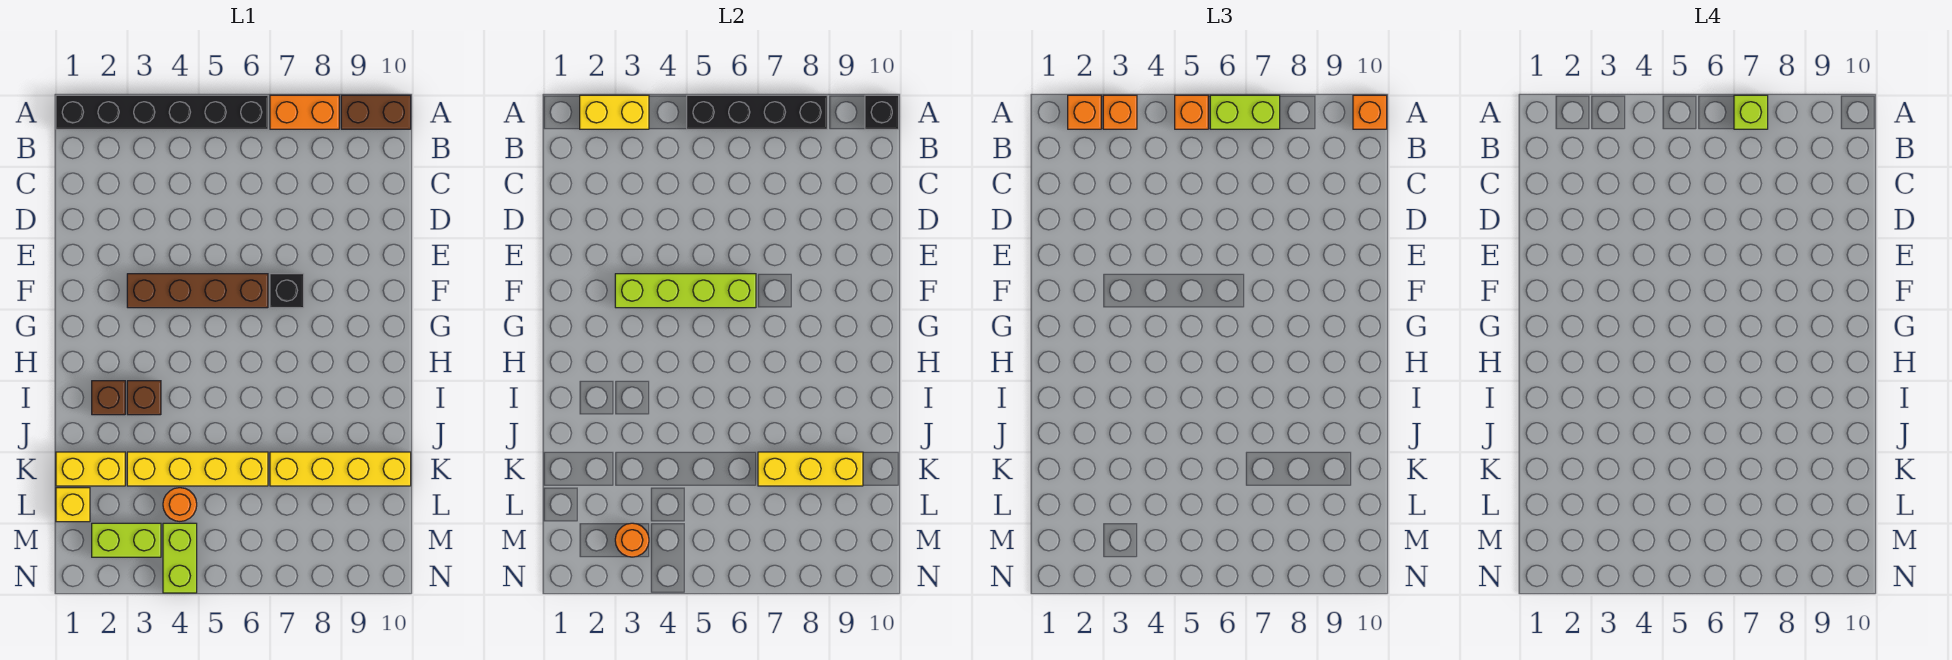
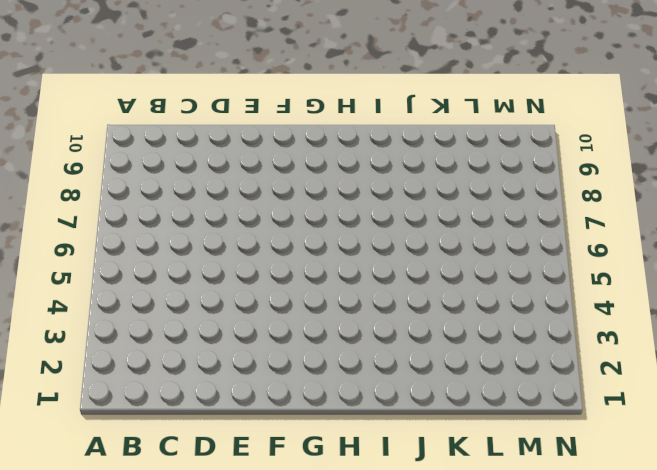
none -> black brick A1:A6 level 1
none -> orange brick A7:A8 level 1
none -> brown brick A9:A10 level 1

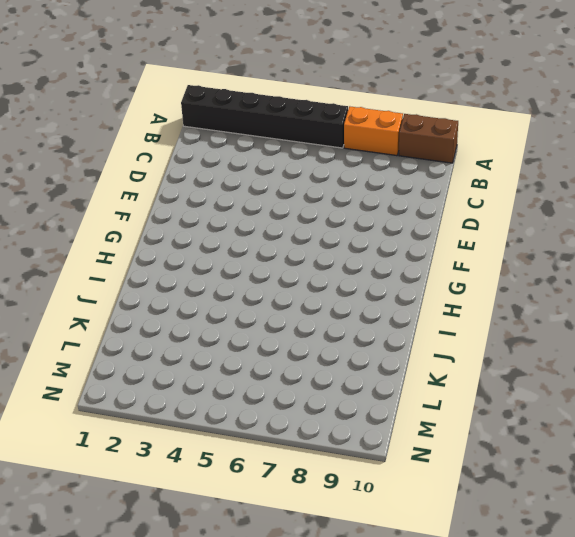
none -> brown brick F3:F6 level 1
none -> black brick F7 level 1
none -> brown brick I2 level 1

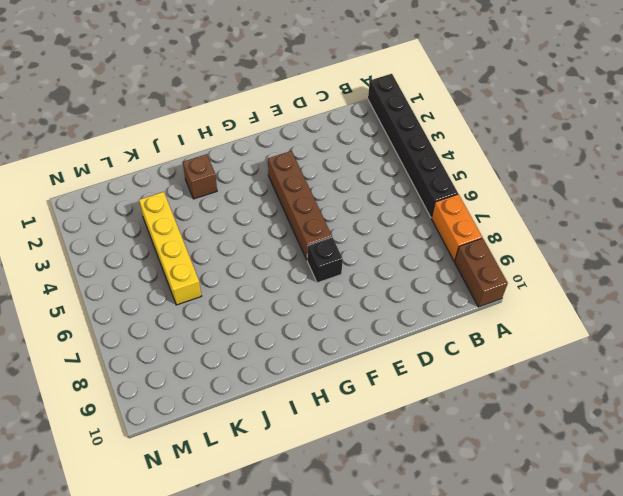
none -> brown brick I3 level 1
none -> yellow brick K1:K2 level 1
none -> yellow brick K7:K10 level 1

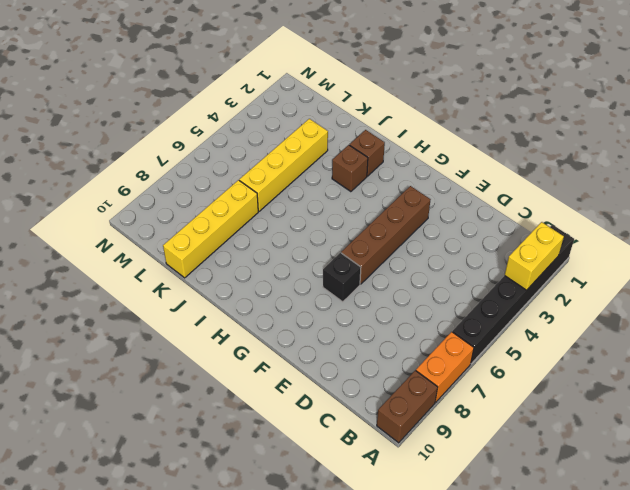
none -> yellow brick K1:K2 level 1
none -> yellow brick L1 level 1
none -> orange round brick L4 level 1

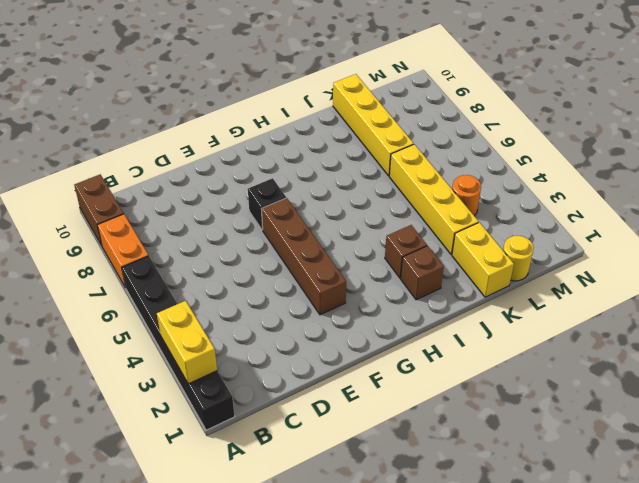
yellow round brick L1 level 1 -> yellow brick L1 level 1
none -> lime brick M2:M3 level 1
none -> lime brick M4:N4 level 1
none -> black brick A5:A8 level 2

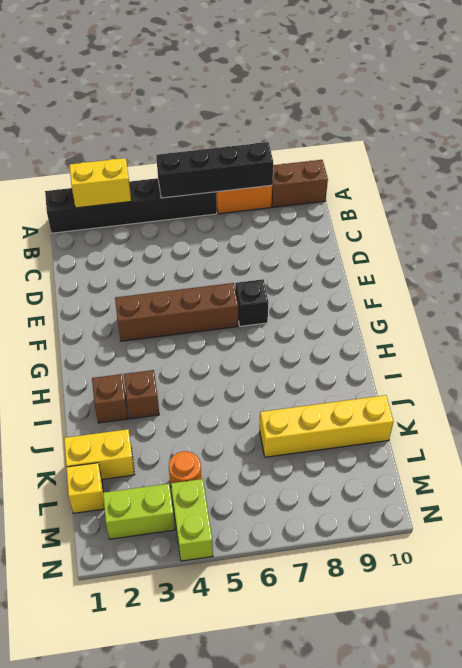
none -> yellow brick K3:K6 level 1
none -> black brick A10 level 2
none -> lime brick F3:F6 level 2

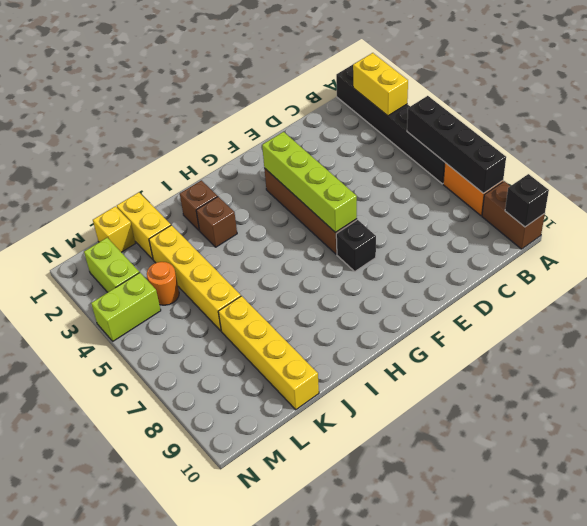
none -> yellow brick K7:K9 level 2
none -> orange round brick M3 level 2
none -> orange brick A2 level 3

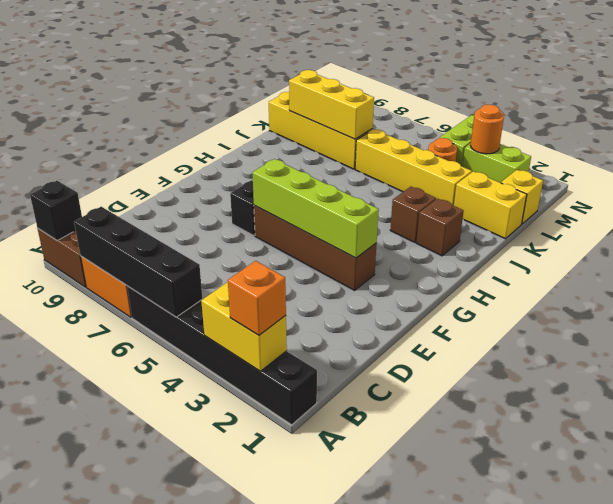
none -> orange brick A3 level 3
none -> orange brick A5 level 3
none -> lime brick A6:A7 level 3

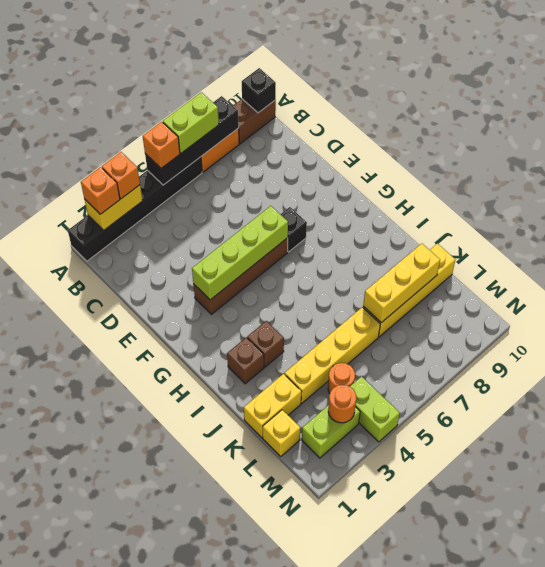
none -> orange brick A10 level 3
none -> lime brick A7 level 4

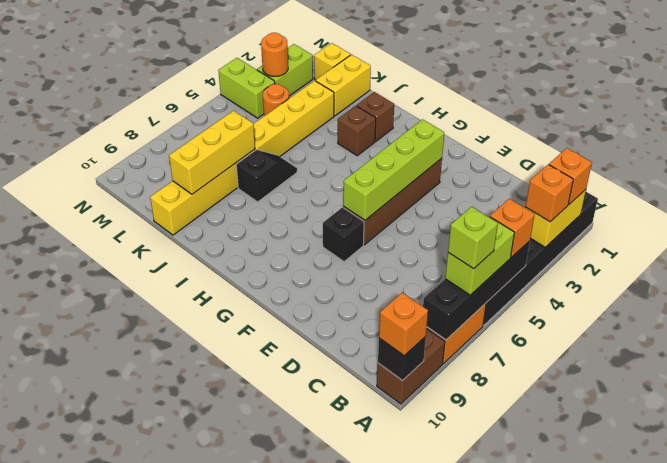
black slope J6:J7 level 1 top 7 -> none

